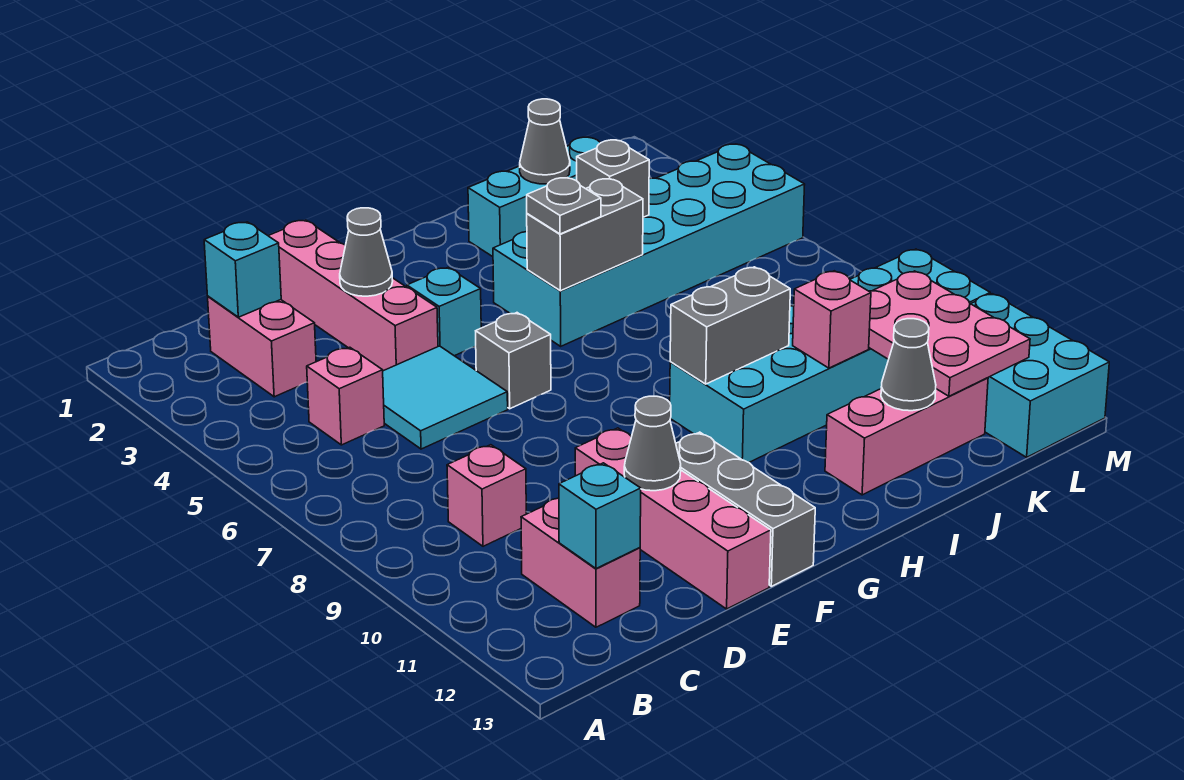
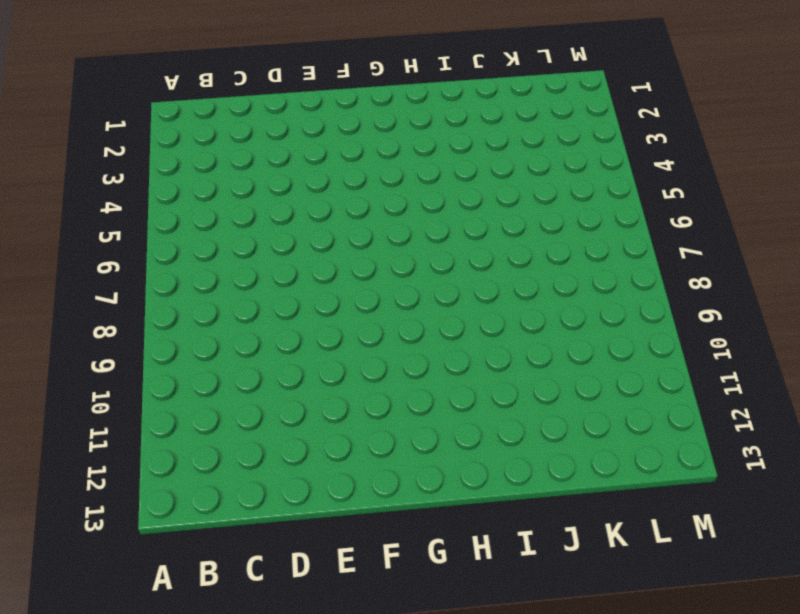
none -> pink brick C2:C3 level 1
none -> pink brick C5 level 1
none -> pink brick C9 level 1

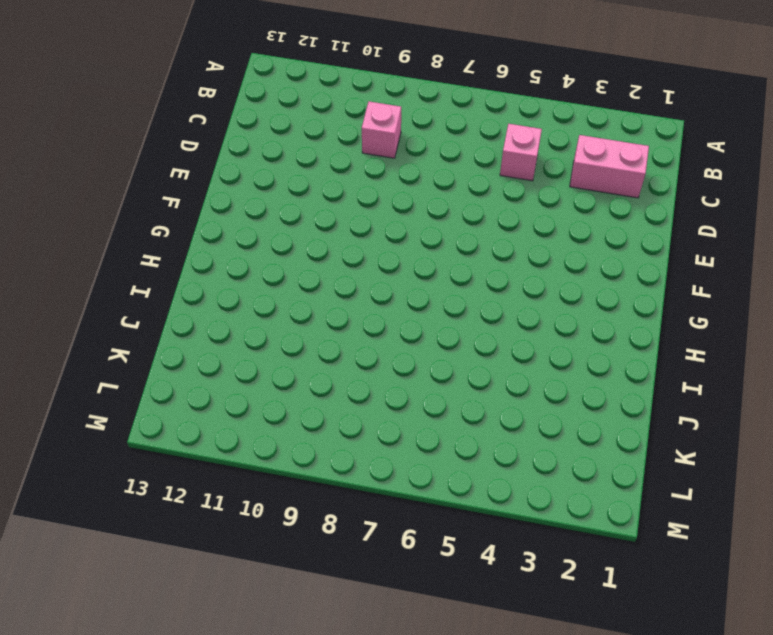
none -> pink brick C11:C12 level 1
none -> cyan tile D5:E6 level 1
none -> pink brick E1:E4 level 1

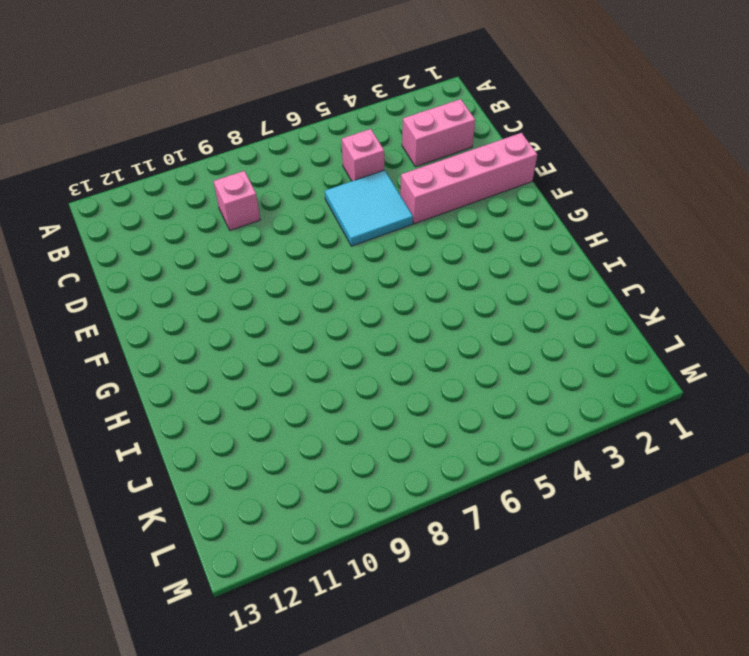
none -> pink brick C11:C12 level 1
none -> pink brick E10:E13 level 1
none -> cyan brick F4 level 1

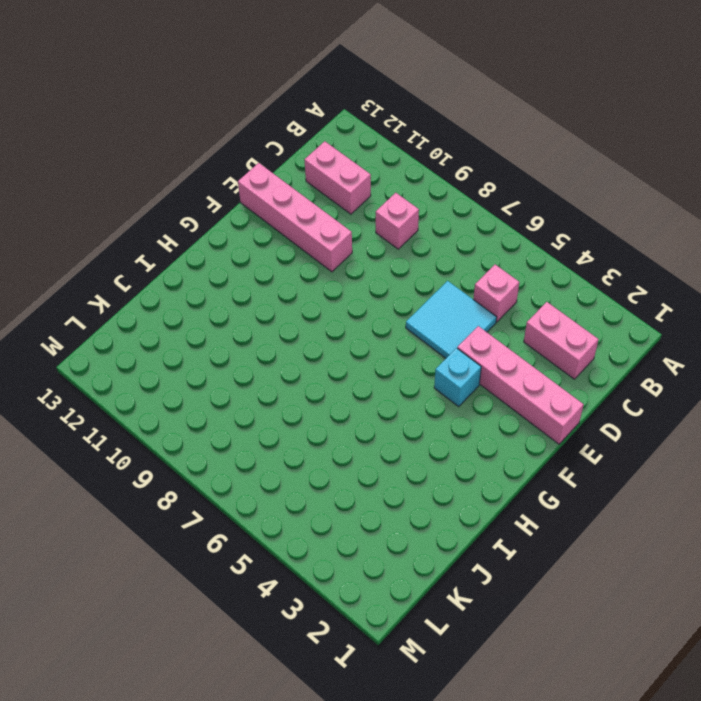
none -> grey brick F6 level 1
none -> grey brick F11:F13 level 1
none -> cyan brick H4:M5 level 1

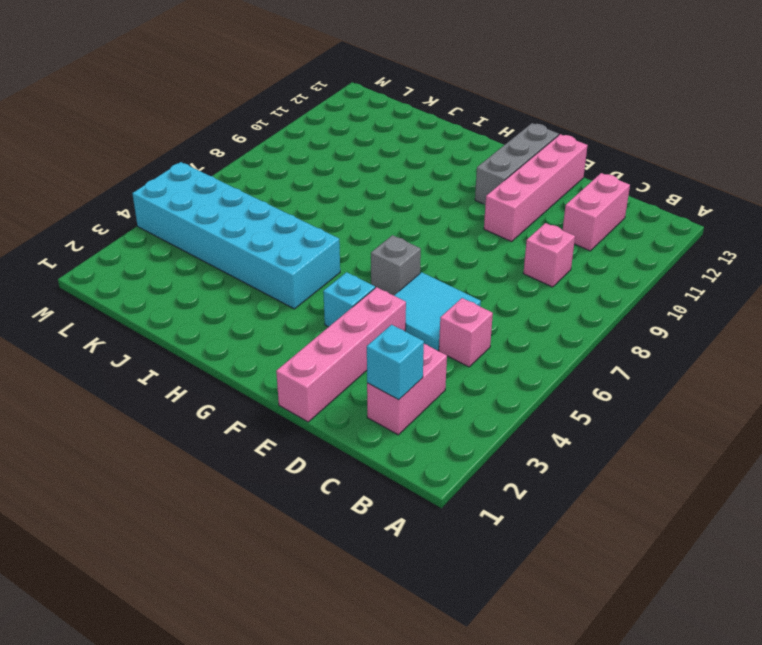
none -> cyan brick H9:M10 level 1
none -> cyan brick I2:K2 level 1
none -> pink brick I12:K12 level 1

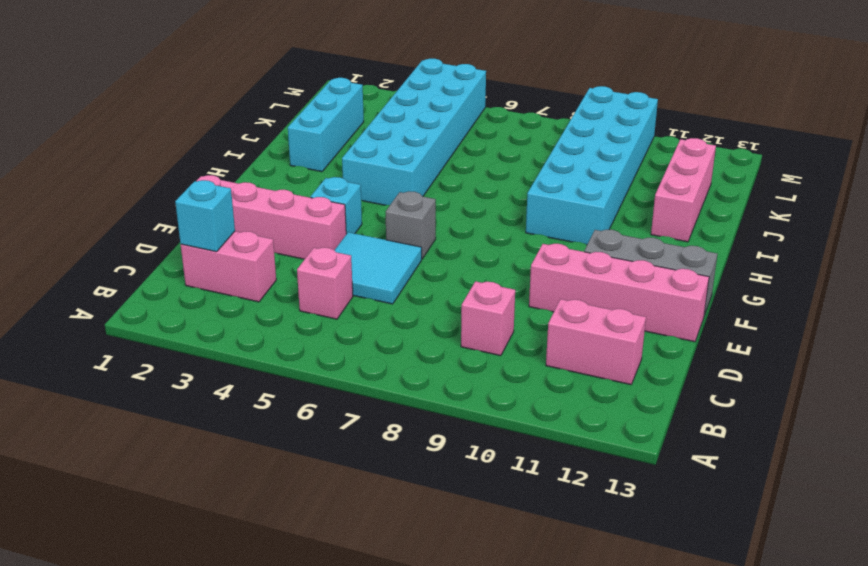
none -> cyan brick L11:M13 level 1
none -> cyan brick C12 level 2
none -> grey cone E3 level 2

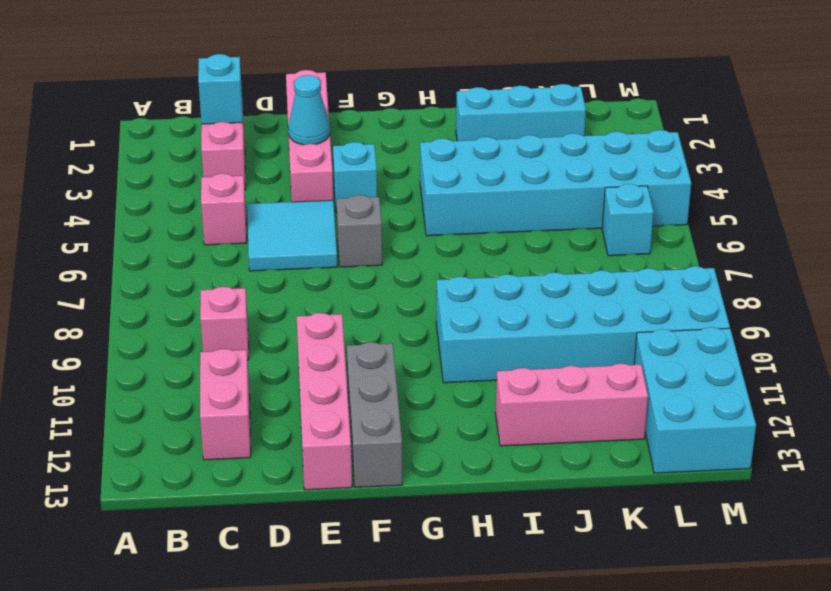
cyan cone E3 level 2 -> grey cone E3 level 2
cyan brick L6 level 1 -> cyan brick C12 level 2
none -> grey cone E11 level 2
none -> grey brick H5:I5 level 2
none -> grey brick H9:I9 level 2

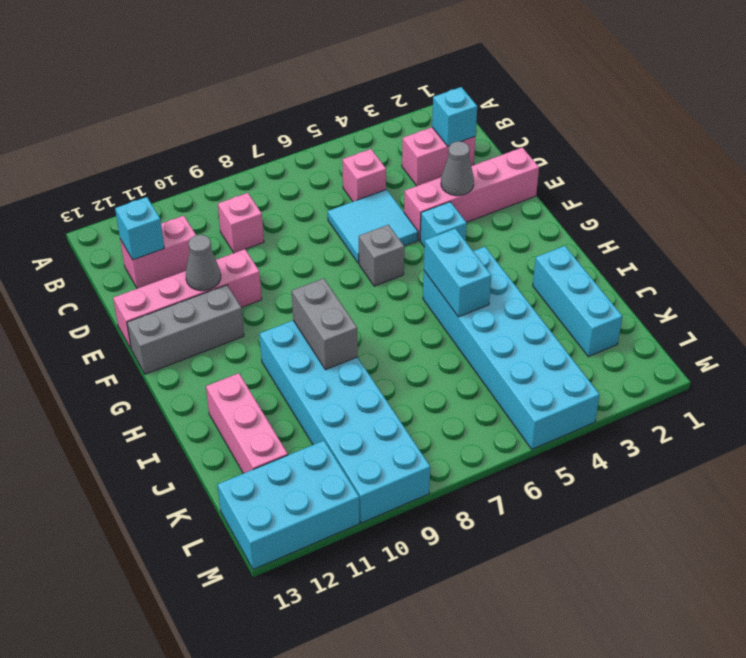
cyan brick H5:I5 level 2 -> grey brick H5:I5 level 2
none -> grey cone J2 level 2
none -> grey brick J4 level 2
none -> pink brick J10 level 2

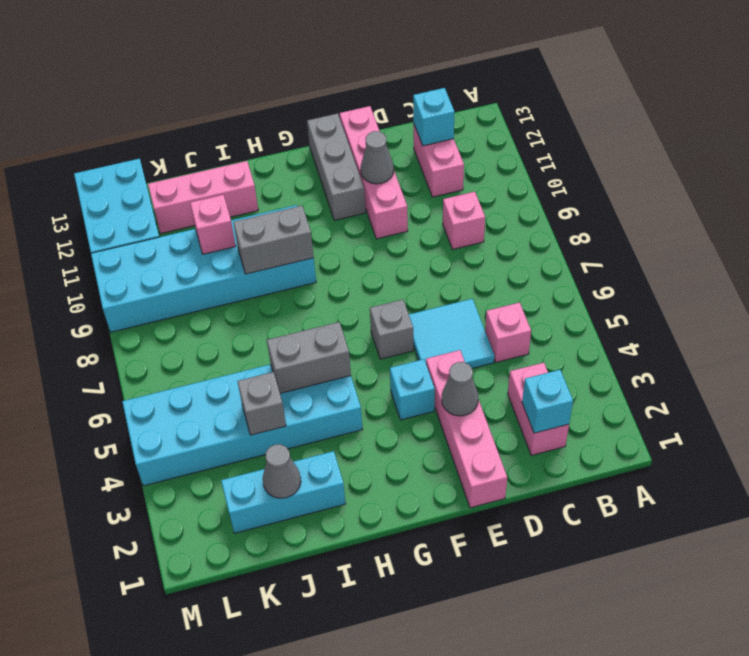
none -> grey cone J12 level 2
none -> pink plate K10:L12 level 2
none -> grey plate H5 level 3

